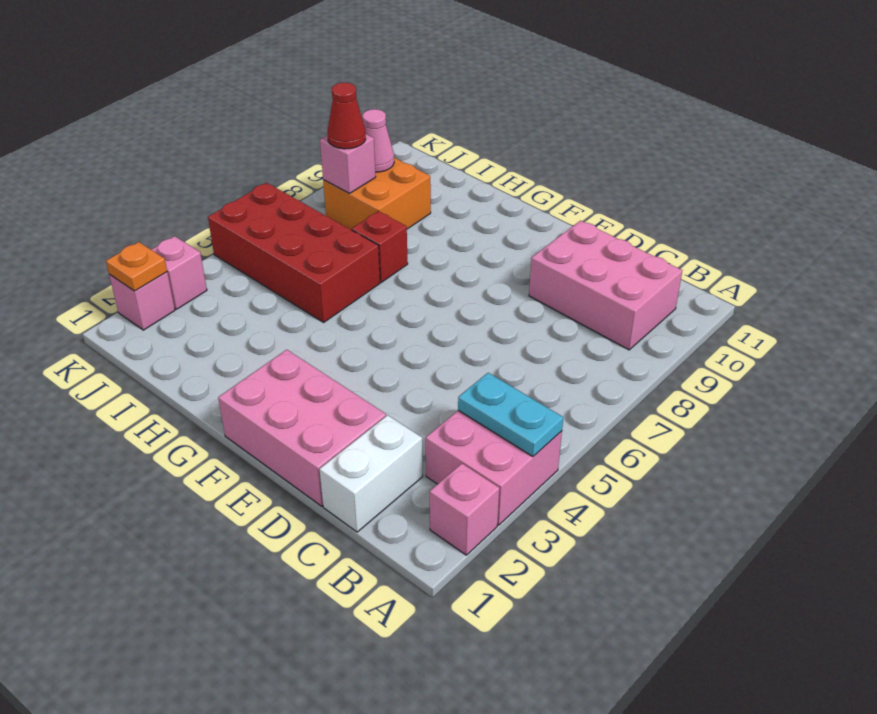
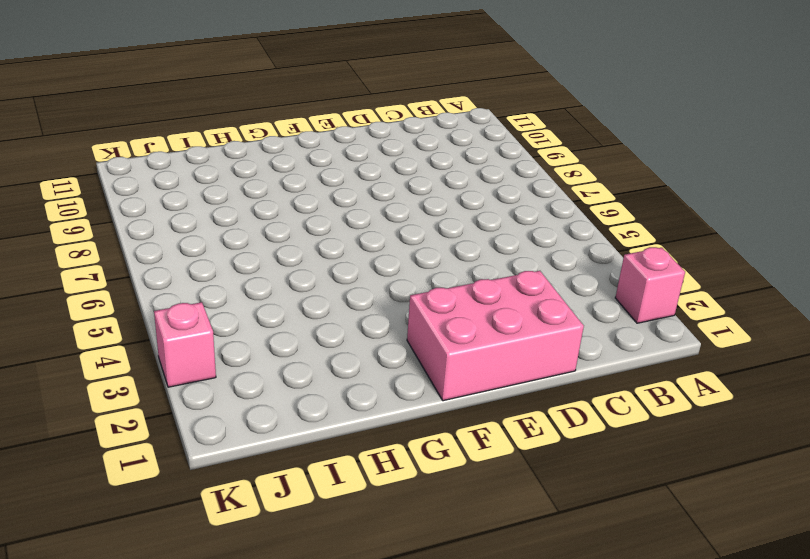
none -> pink brick A3:B4 level 1
none -> pink brick B9:D10 level 1
none -> white brick C1:C2 level 1

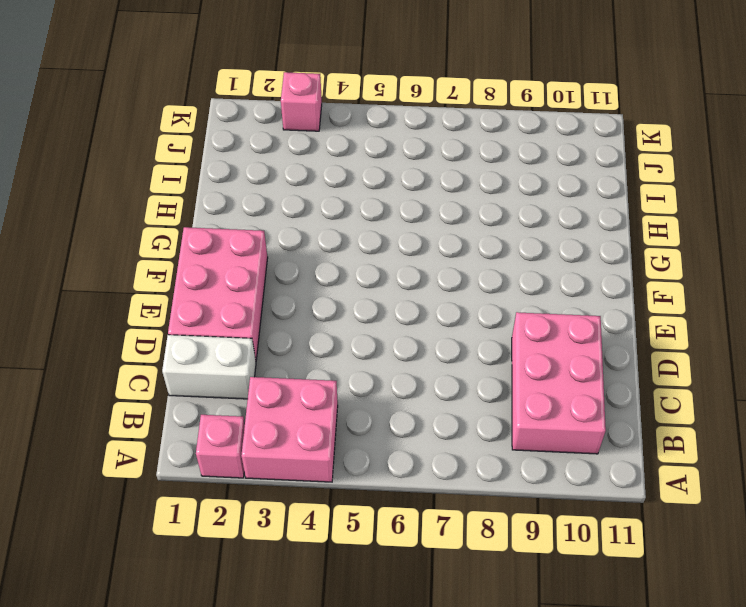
none -> red brick H5:K6 level 1
none -> red brick H7 level 1
none -> orange brick I8:J9 level 1

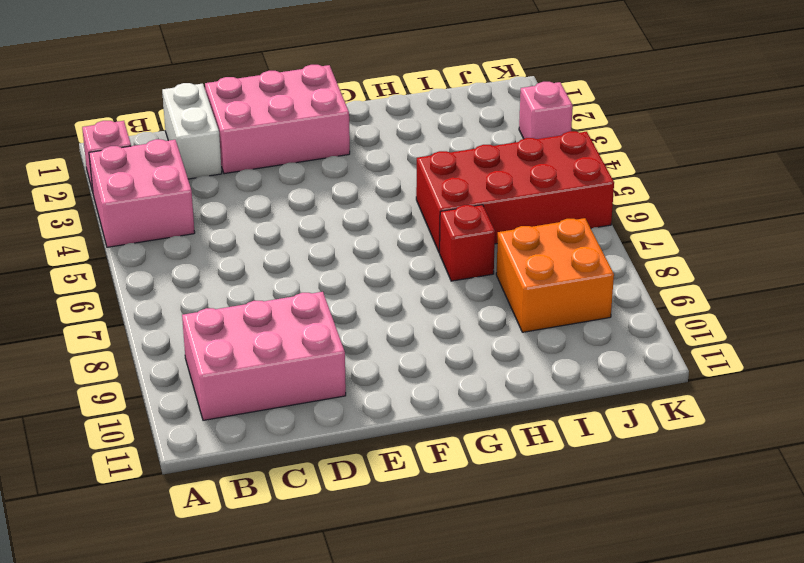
none -> pink brick K2 level 1
none -> cyan plate A4:B4 level 2
none -> pink brick J8 level 2

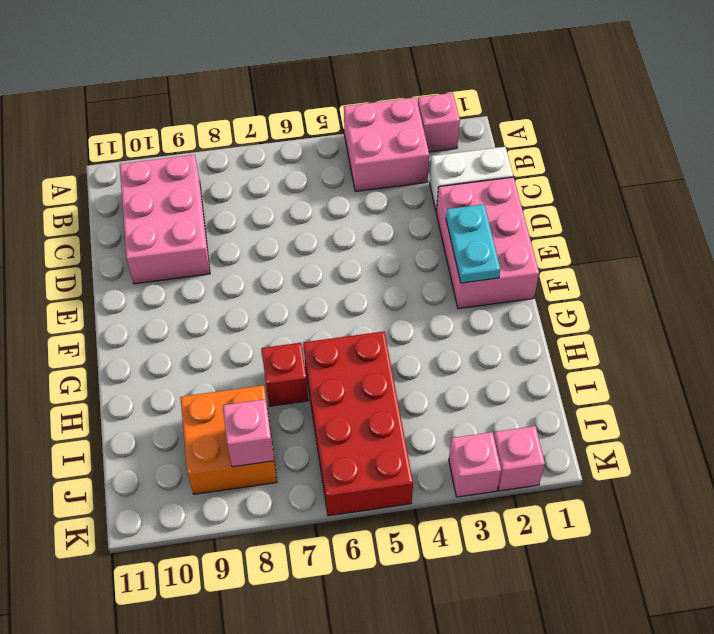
cyan plate E2:F2 level 2 -> cyan plate A4:B4 level 2
none -> pink cone J9 level 2
none -> orange plate K2 level 2
none -> red cone J8 level 3

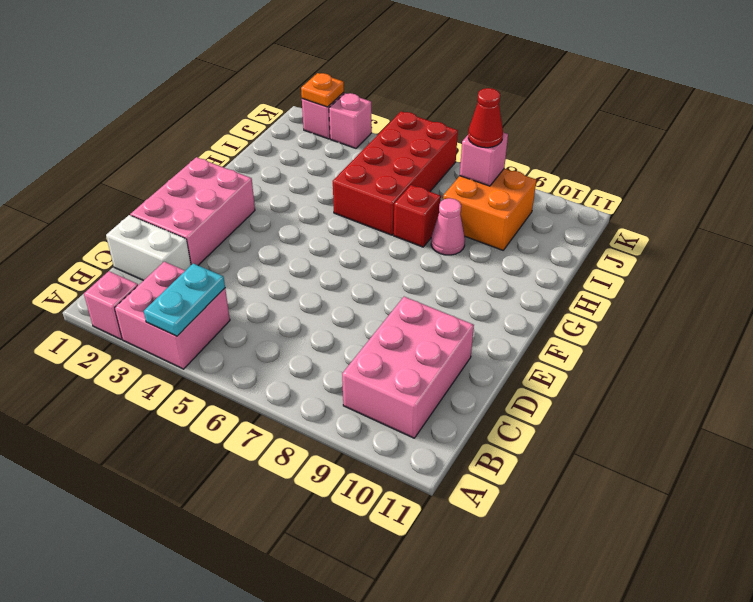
pink cone H8 level 1 -> pink cone J9 level 2

